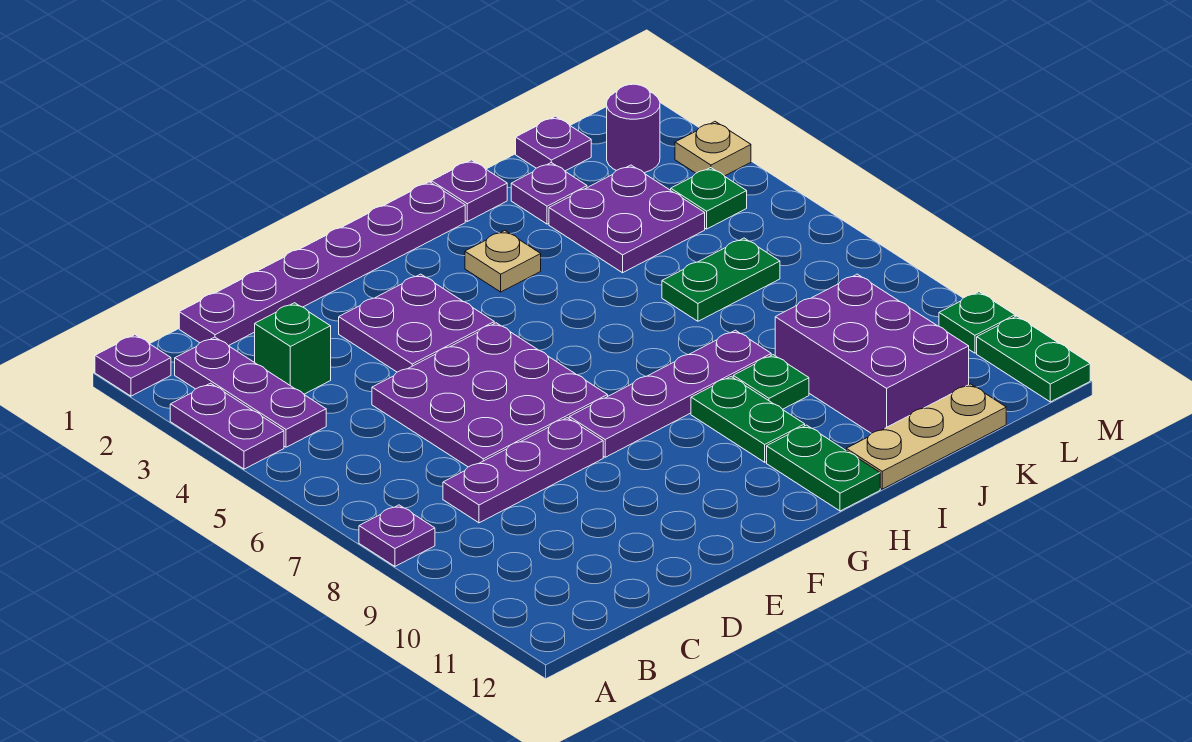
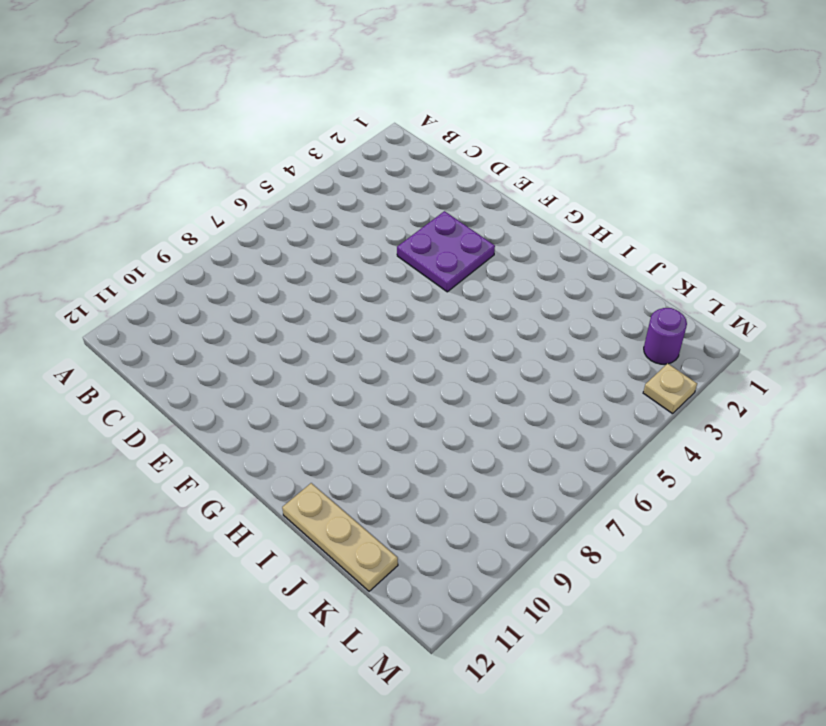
none -> purple plate A1 level 1
none -> purple plate A3:A4 level 1
none -> purple plate A8 level 1

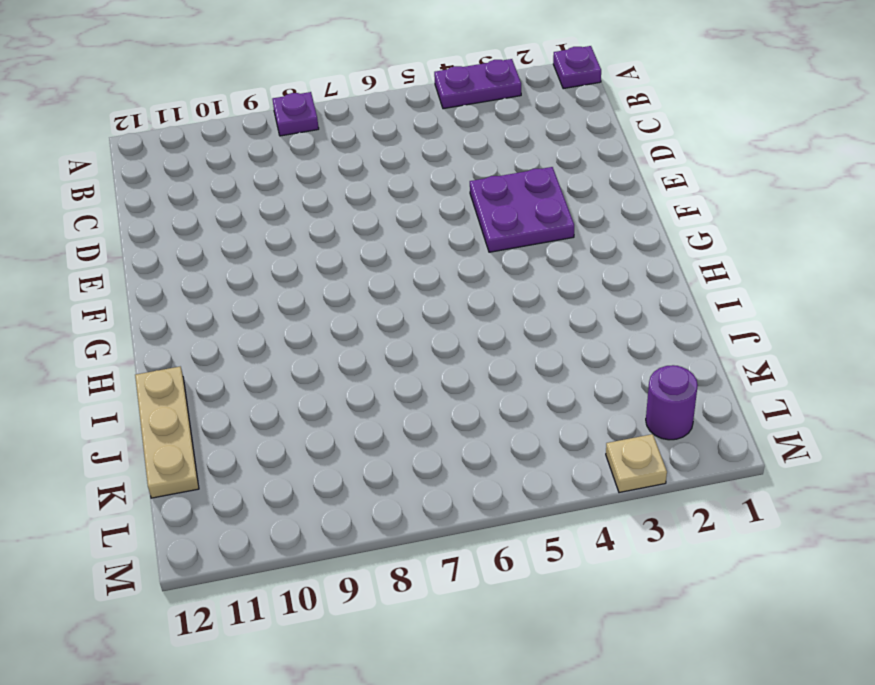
none -> purple plate B2:B4 level 1
none -> purple plate C1:H1 level 1
none -> green brick C3 level 1

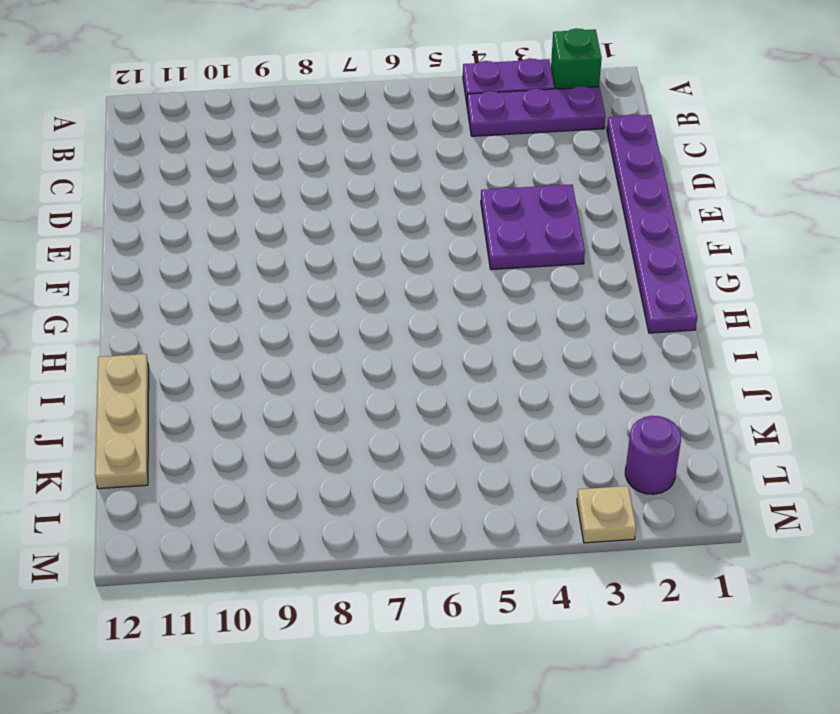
green brick A2 level 1 -> green brick C3 level 1
none -> purple plate A1 level 1
none -> purple plate A8 level 1
none -> purple plate C8:E8 level 1

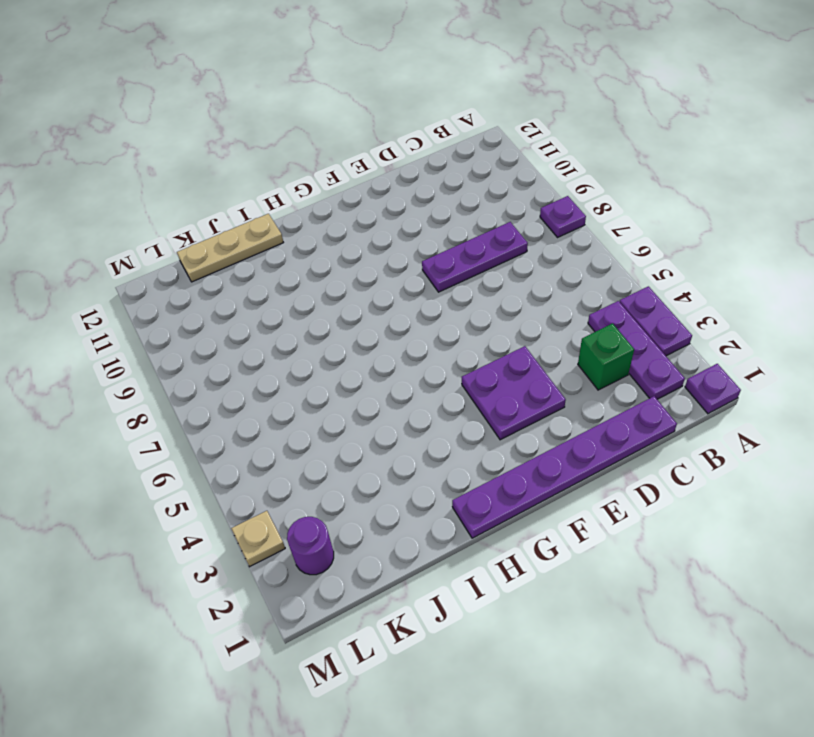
none -> purple plate D5:F7 level 1
none -> purple plate F8:I8 level 1
none -> tan plate H3 level 1

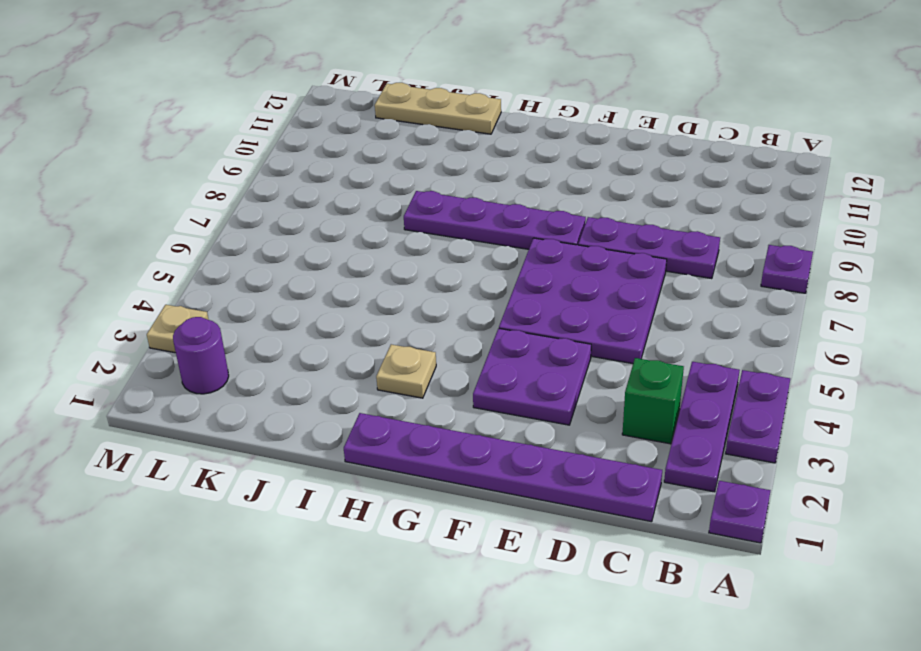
none -> green plate H9:H10 level 1
none -> green plate H11:H12 level 1
none -> purple plate I1 level 1

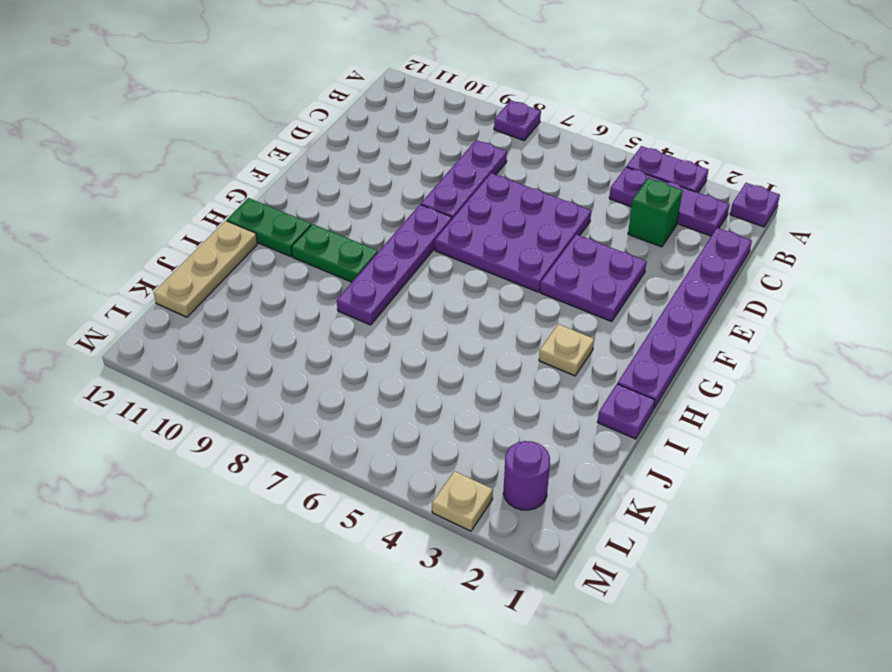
none -> green plate I9 level 1
none -> purple plate J2 level 1
none -> purple plate J3:K4 level 1

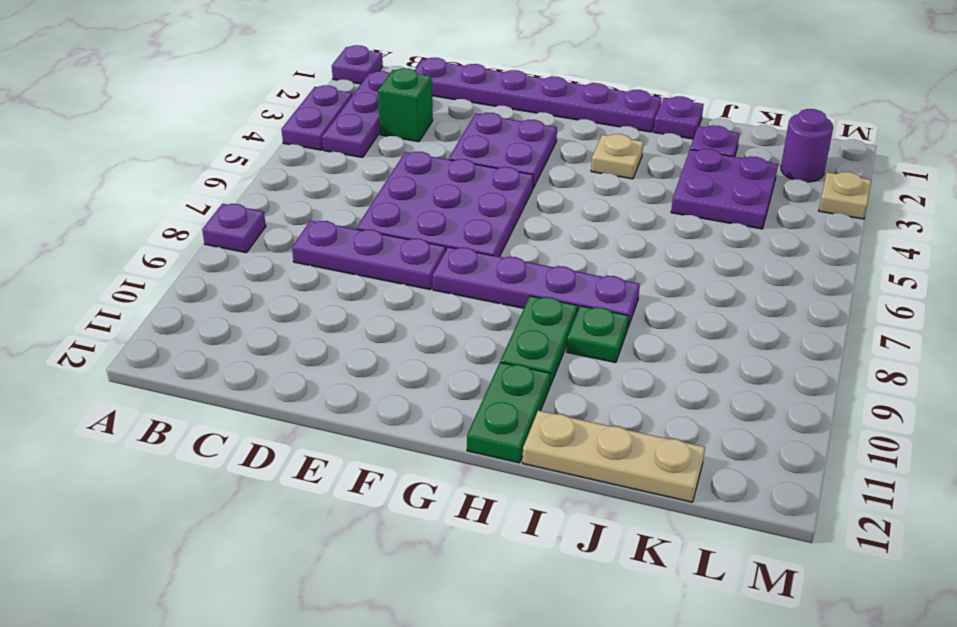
none -> green plate J6:K6 level 1
none -> purple brick J9:K11 level 1
none -> purple plate K1 level 1

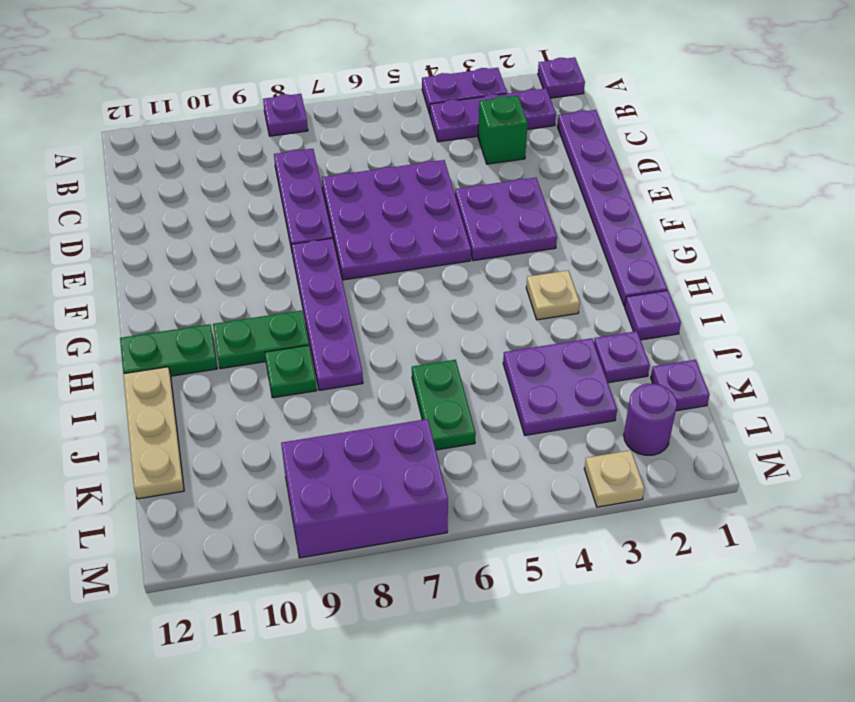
purple brick L7:M9 level 1 -> purple brick J9:K11 level 1
none -> green plate L4 level 1
none -> green plate M10 level 1
none -> green plate M11:M12 level 1

